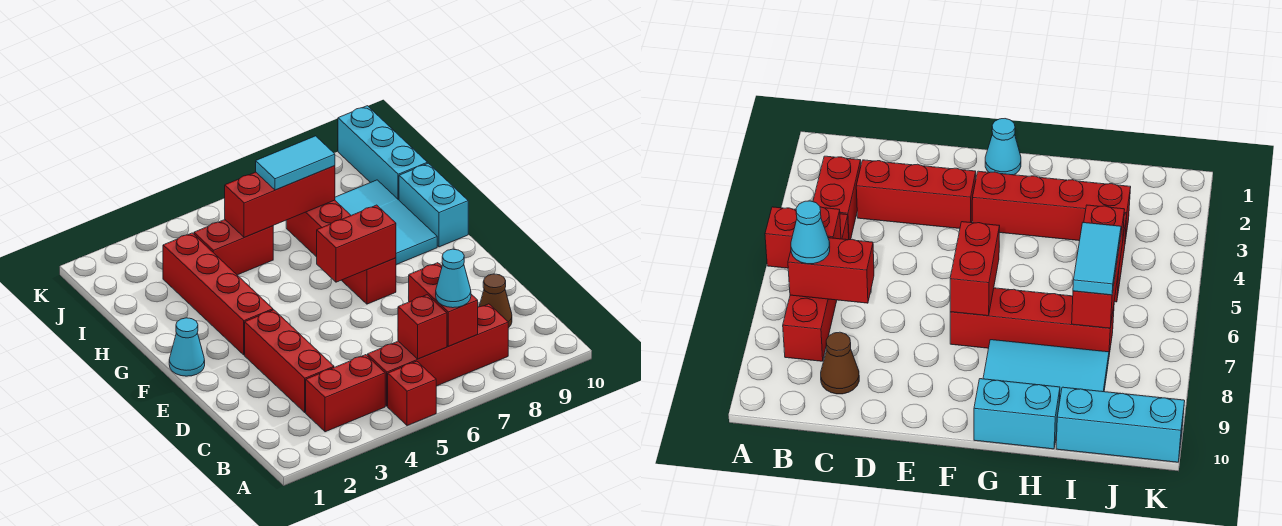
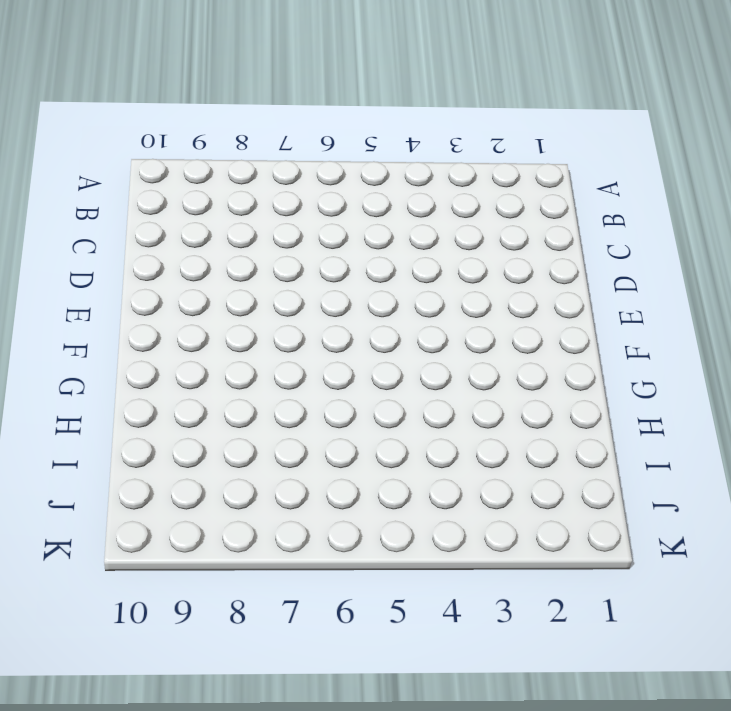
none -> red brick A5 level 1
none -> red brick B3:B4 level 1
none -> red brick B5:B8 level 1

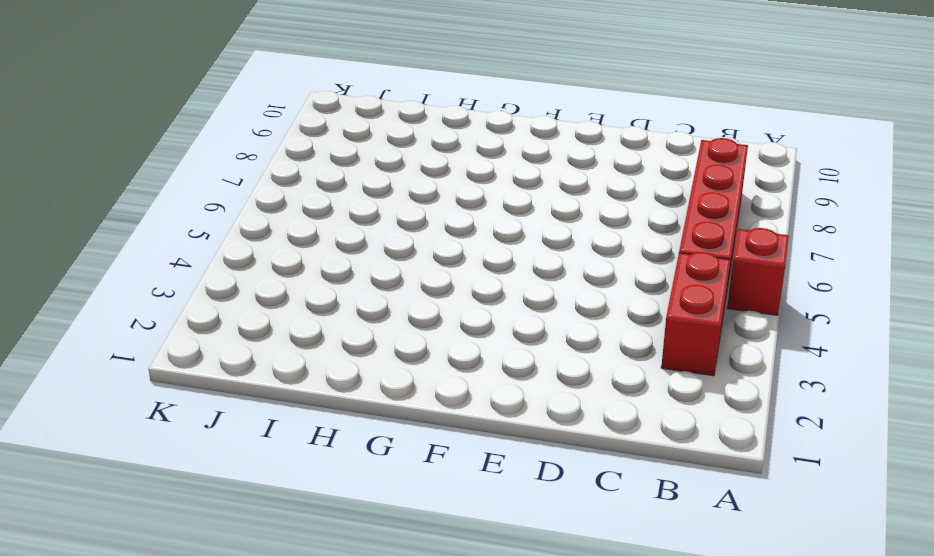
none -> red brick C3:E3 level 1
none -> brown cone C9 level 1
none -> cyan cone F1 level 1

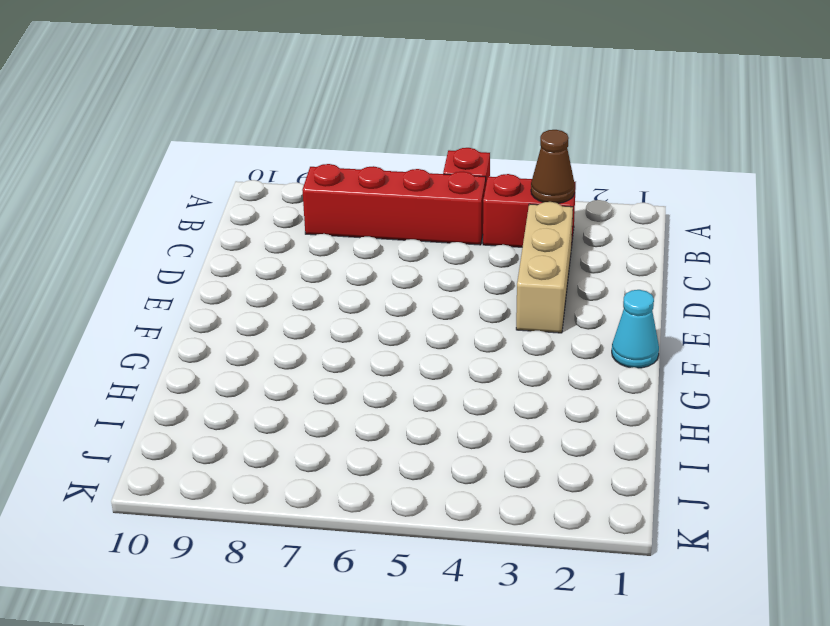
brown cone B3 level 2 -> brown cone C9 level 1
tan brick C3:E3 level 1 -> red brick C3:E3 level 1
none -> red brick F3:I3 level 1
none -> red brick F7:I7 level 1
none -> cyan tile G8:I9 level 1

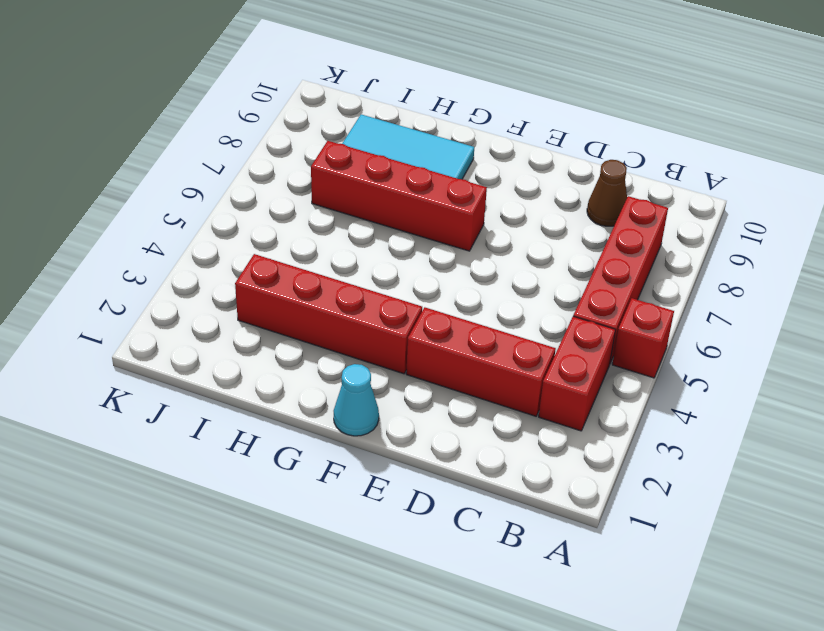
none -> cyan brick G10:H10 level 1
none -> red brick I4:I5 level 1
none -> cyan brick I10:K10 level 1

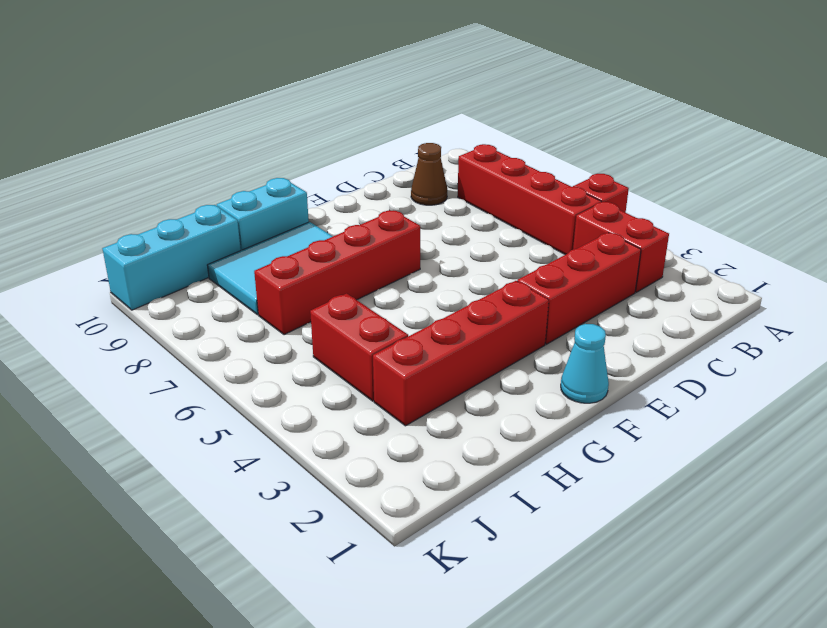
none -> red brick B6 level 2
none -> red brick B7:C7 level 2
none -> red brick F6:F7 level 2

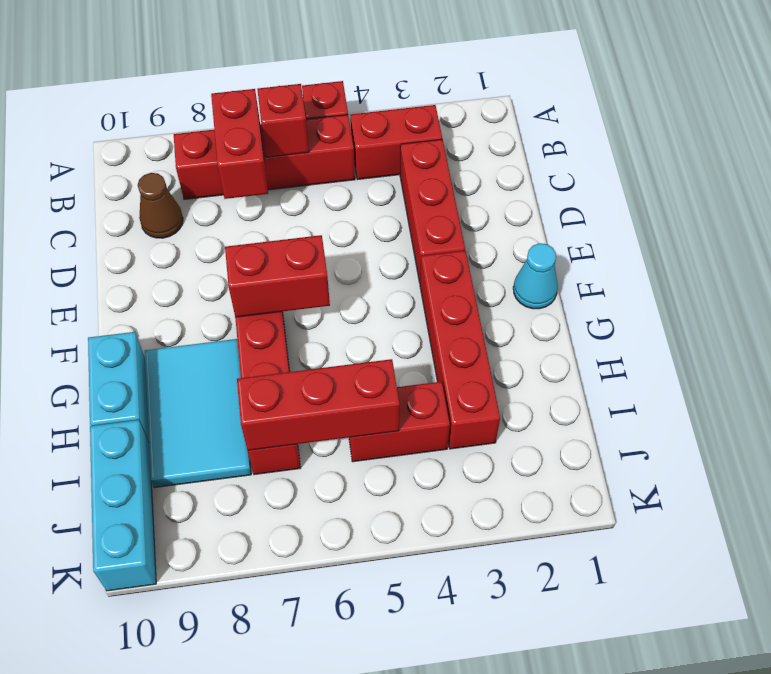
none -> cyan cone B7 level 3
none -> cyan tile I6:I7 level 3

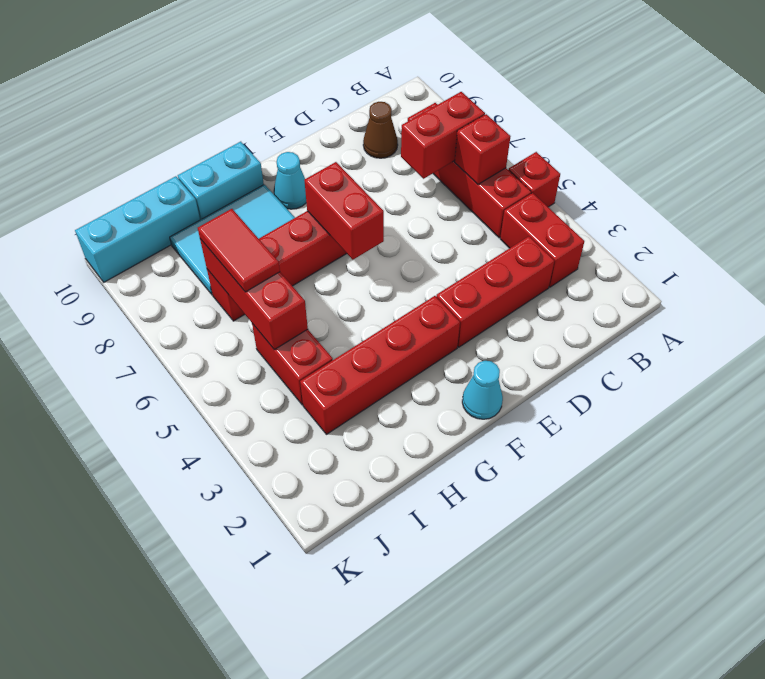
cyan cone F9 level 1 -> cyan cone B7 level 3
red tile I6:I7 level 3 -> cyan tile I6:I7 level 3

